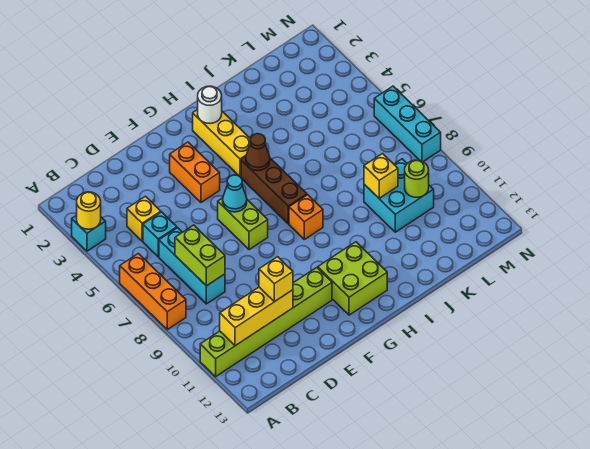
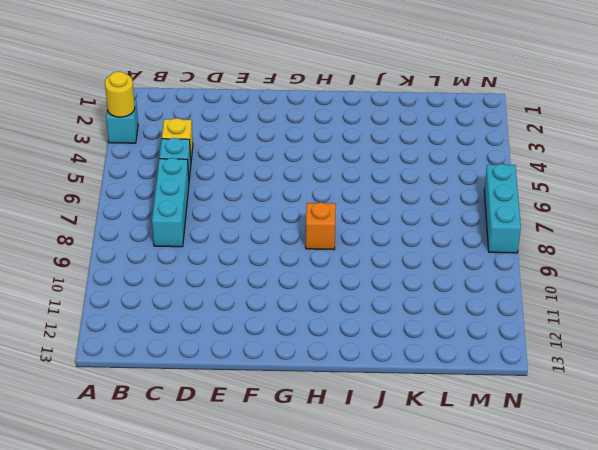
none -> orange brick A6:A8 level 1
none -> lime brick A11:F11 level 1
none -> orange brick F3:F4 level 1

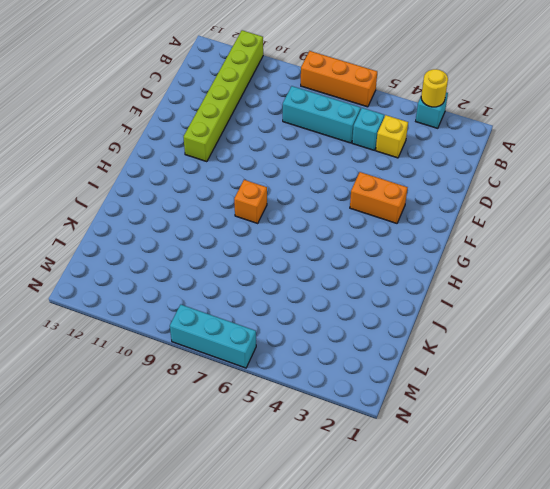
none -> lime brick F6:F7 level 1
none -> lime brick G11:H12 level 1
none -> yellow brick H2:H4 level 1

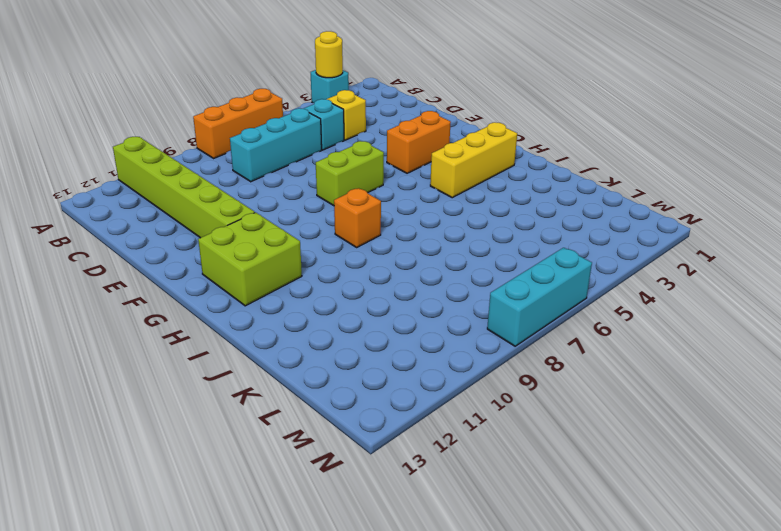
none -> brown brick H5:H7 level 1
none -> cyan brick K9:L10 level 1
none -> yellow brick B11:D11 level 2

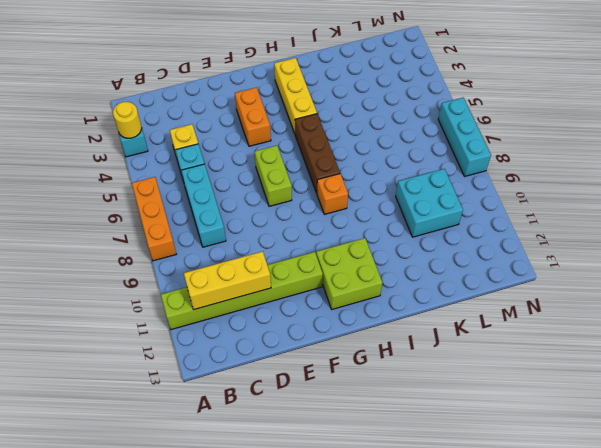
none -> lime brick C7:C8 level 2
none -> cyan cone F6 level 2
none -> white round brick H2 level 2

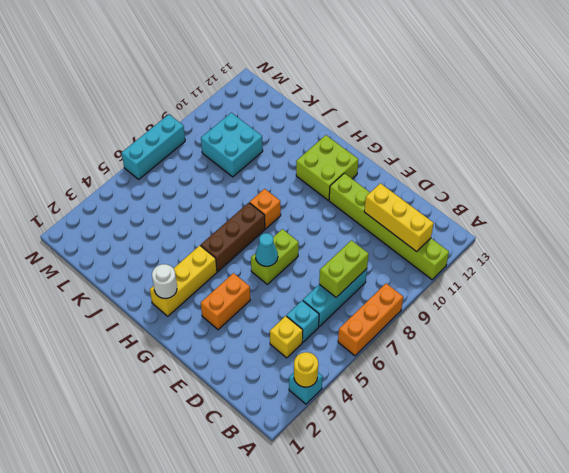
none -> brown cone H5 level 2
none -> yellow brick K9 level 2
none -> lime round brick L10 level 2

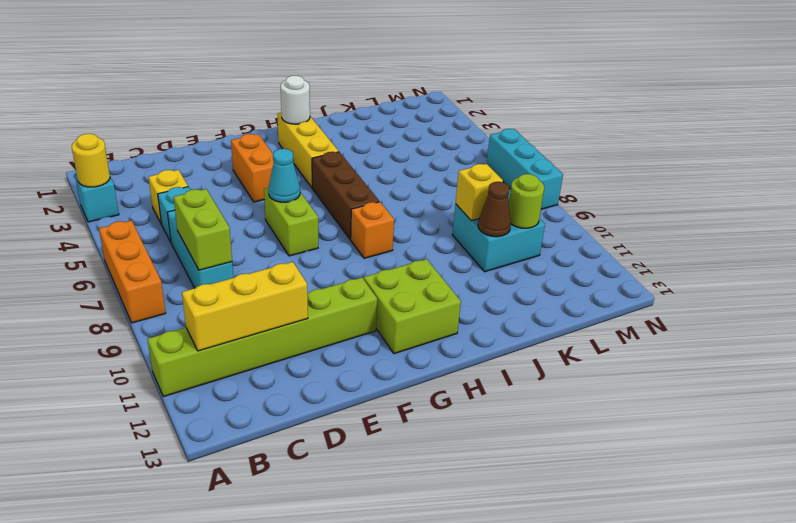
brown cone K10 level 2 -> brown cone H5 level 2
none -> yellow brick D11 level 3

